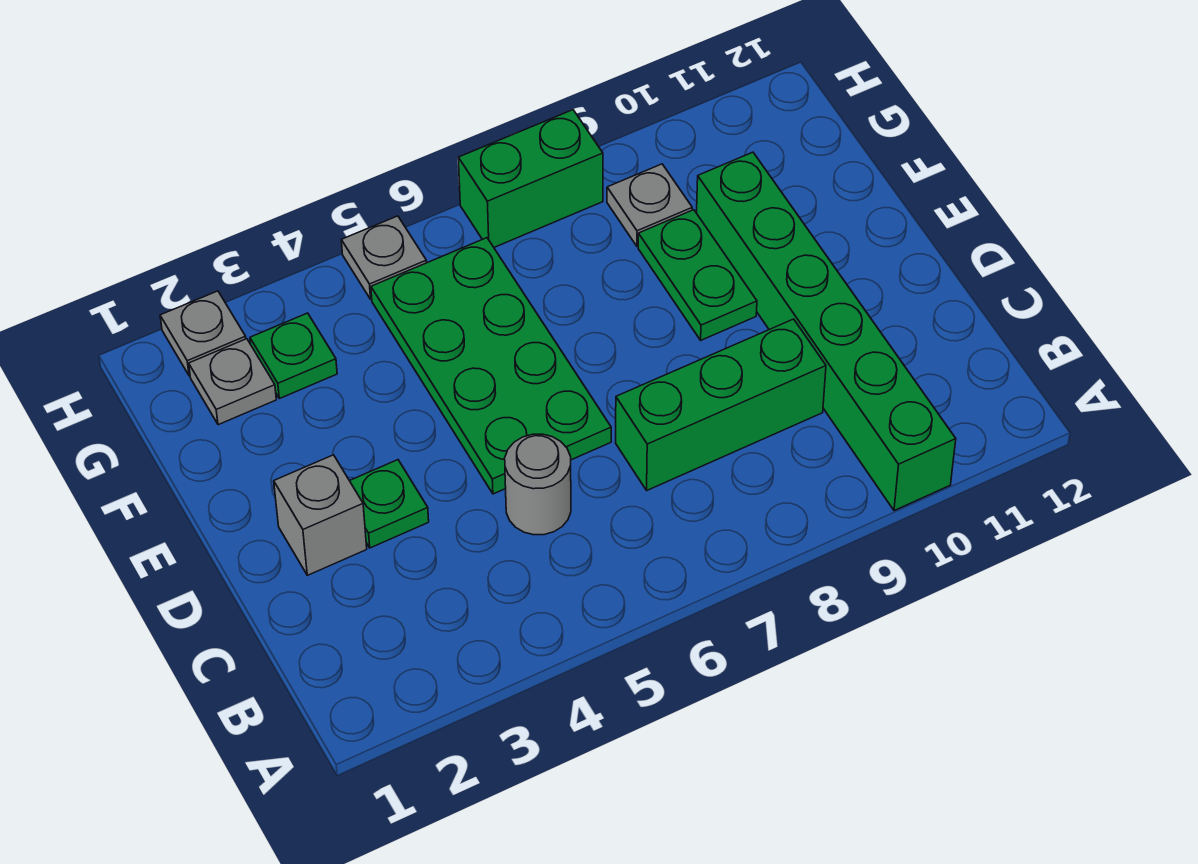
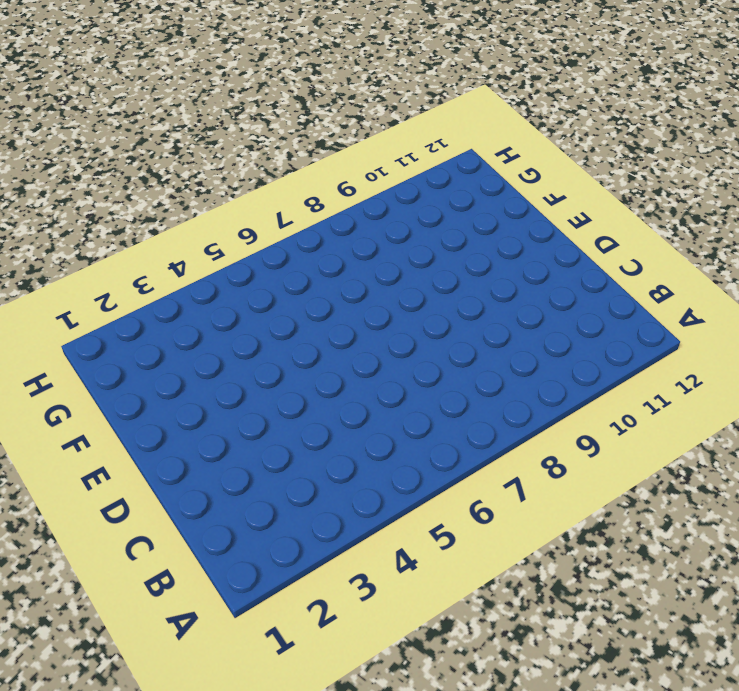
none -> green brick A10:F10 level 1
none -> grey round brick C5 level 1
none -> green brick C7:C9 level 1

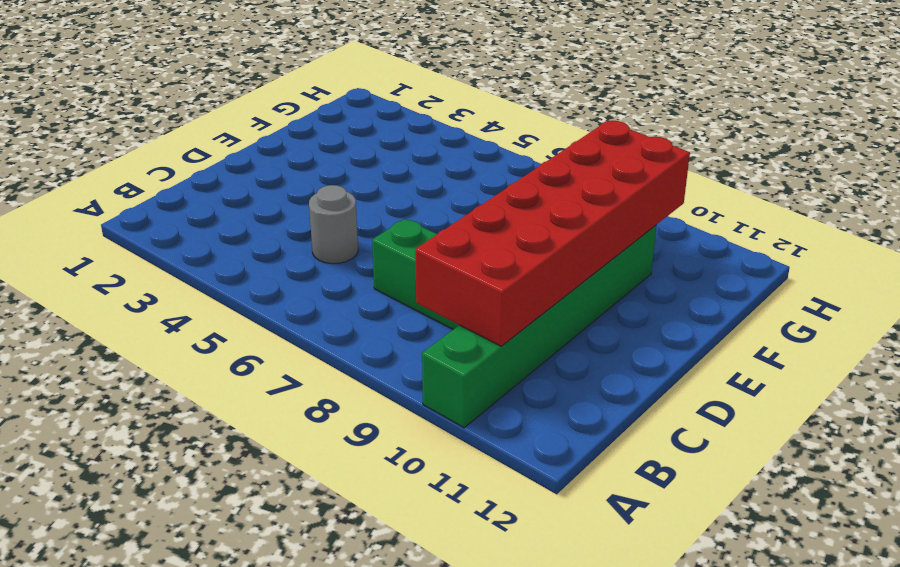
red brick B9:G10 level 2 -> none
none -> grey brick D2 level 1
none -> green plate D3 level 1
none -> green plate D5:G6 level 1

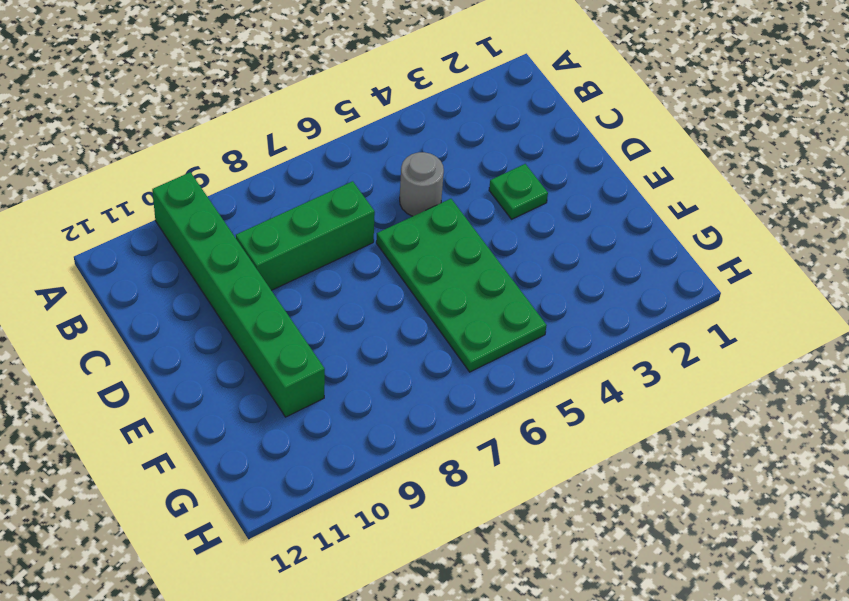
none -> grey brick D2 level 1
none -> green plate E9:F9 level 1
none -> grey plate G2 level 1

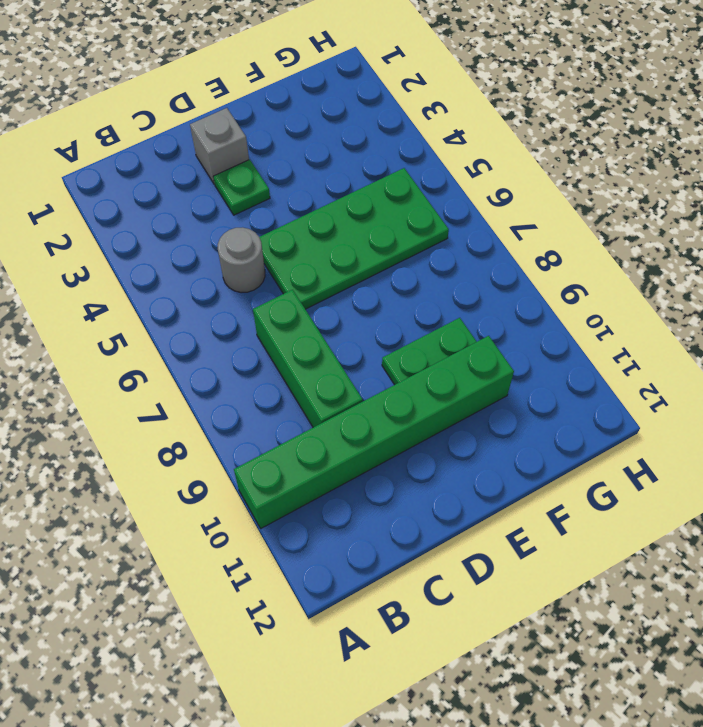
none -> grey plate G2 level 1
none -> green plate G3 level 1
none -> grey plate G9 level 1

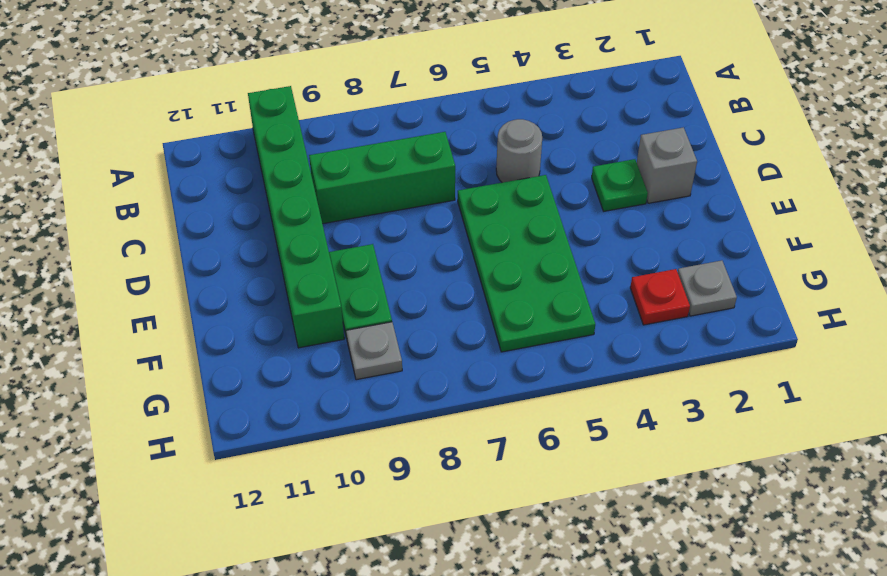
red plate G3 level 1 -> green plate G3 level 1
none -> grey plate H2 level 1
none -> grey plate H5 level 1
none -> green brick H7:H8 level 1

